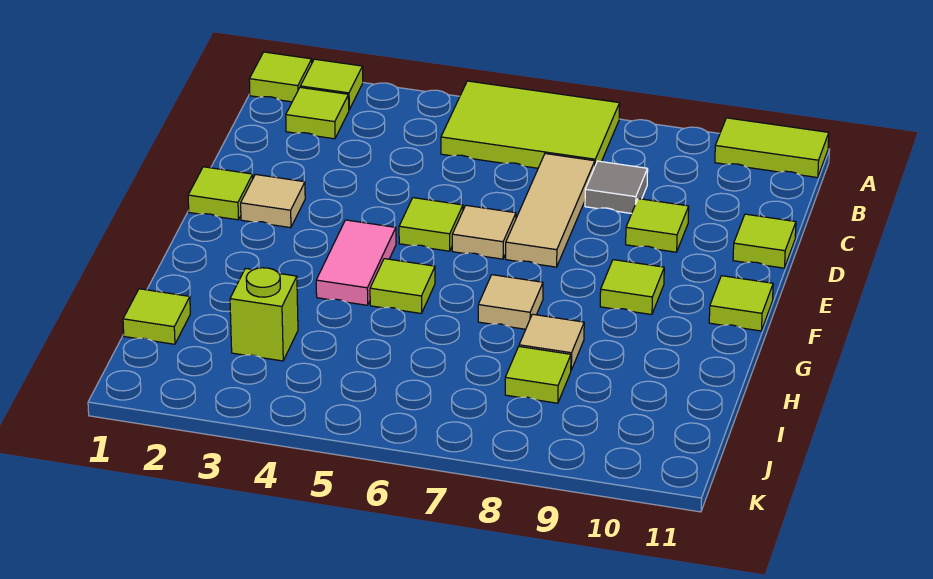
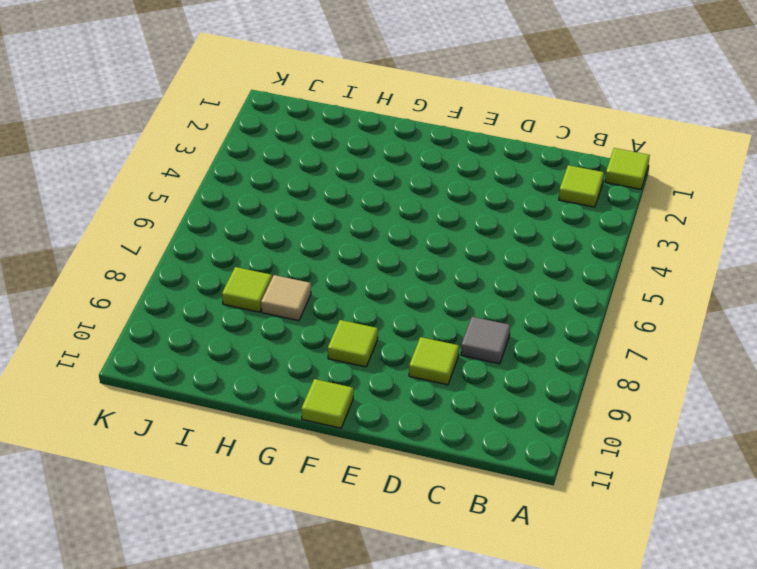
none -> lime tile A2 level 1
none -> lime tile A5:B7 level 1
none -> lime tile A10:A11 level 1

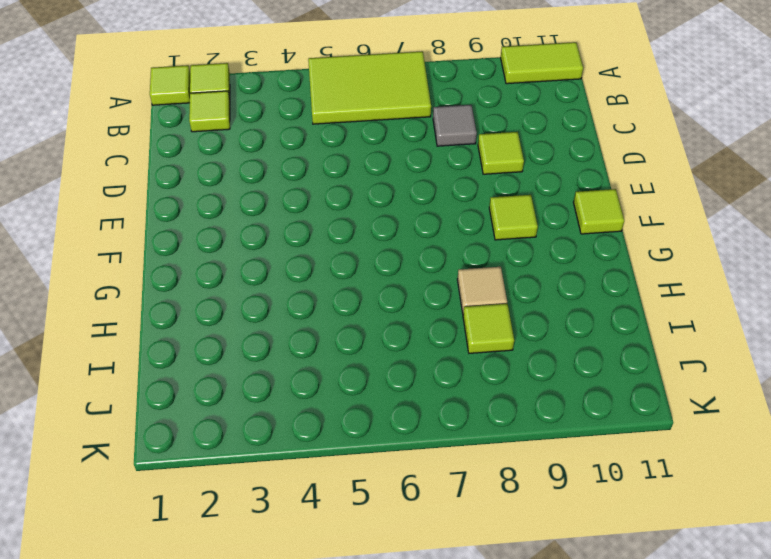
none -> tan tile C7:E7 level 1
none -> lime tile D11 level 1
none -> lime tile E1 level 1

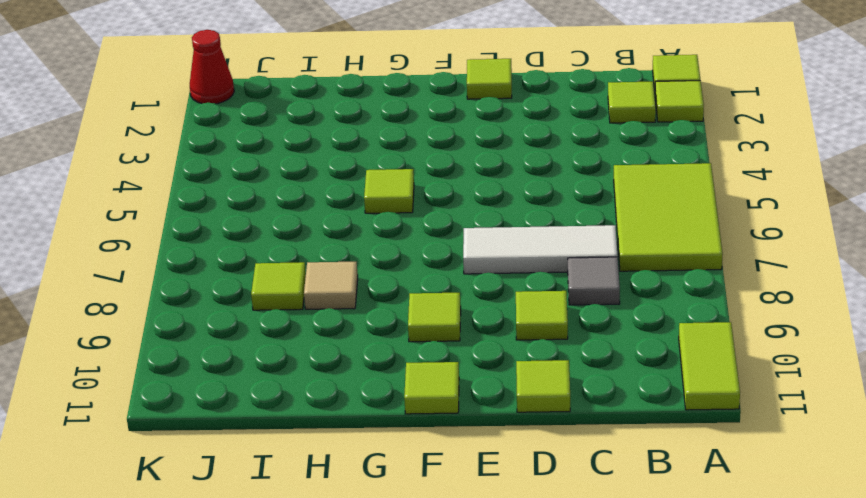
white tile C7:E7 level 1 -> tan tile C7:E7 level 1
red cone K1 level 1 -> none
none -> tan tile E2 level 1
none -> lime tile E5 level 1
none -> tan tile E6 level 1

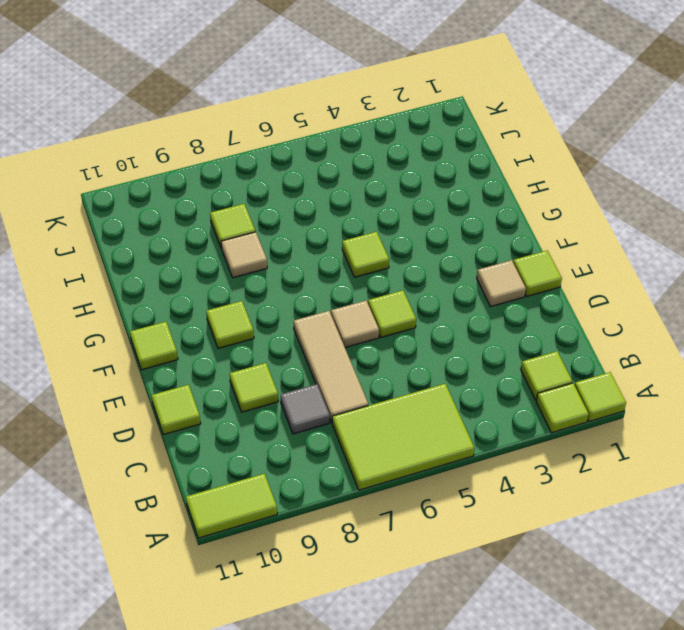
none -> pink tile F4:G4 level 1
none -> tan tile G7 level 1
none -> lime tile I1 level 1

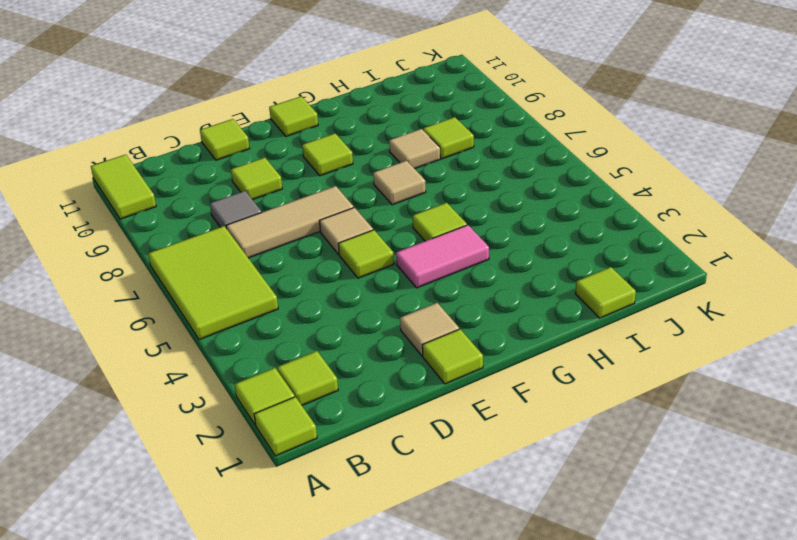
none -> lime brick I3 level 1

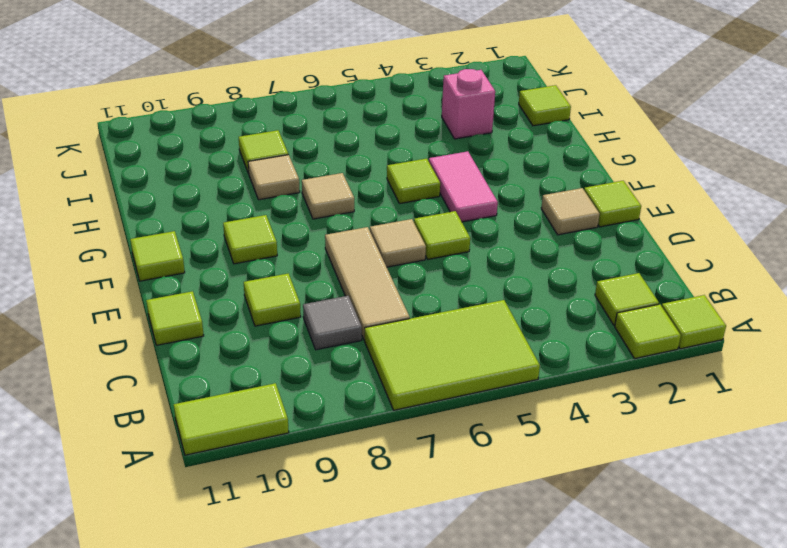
pink brick I3 level 1 -> lime brick I3 level 1

